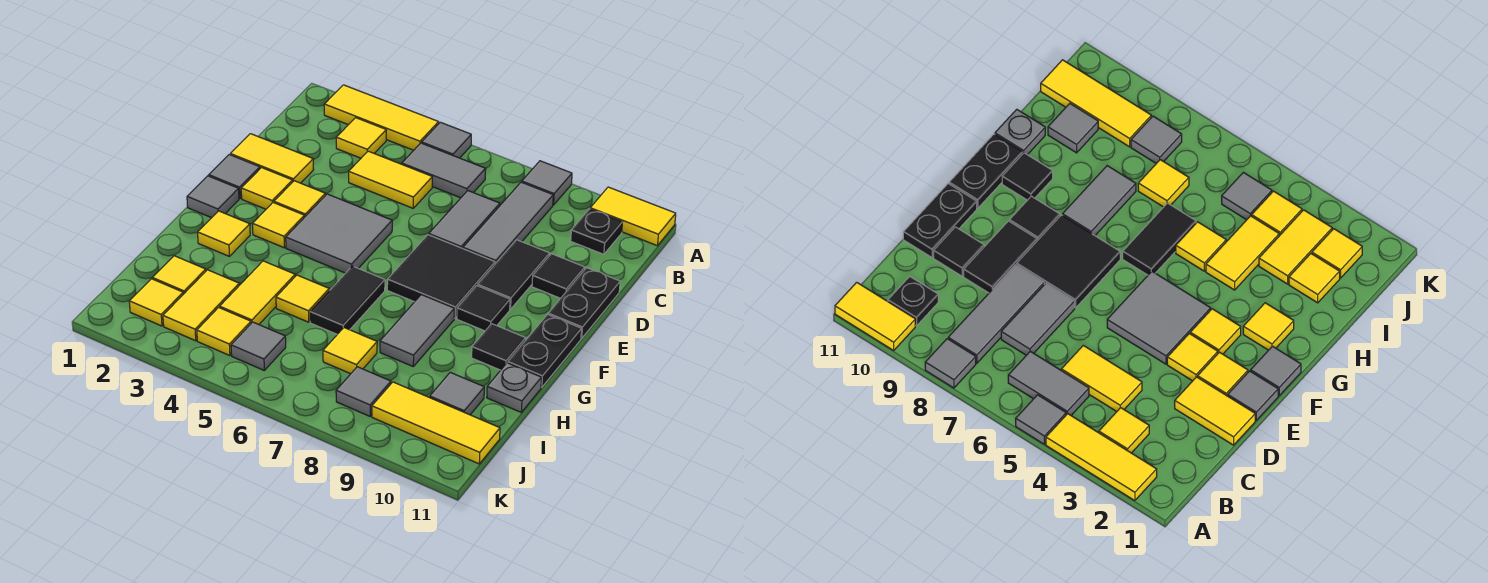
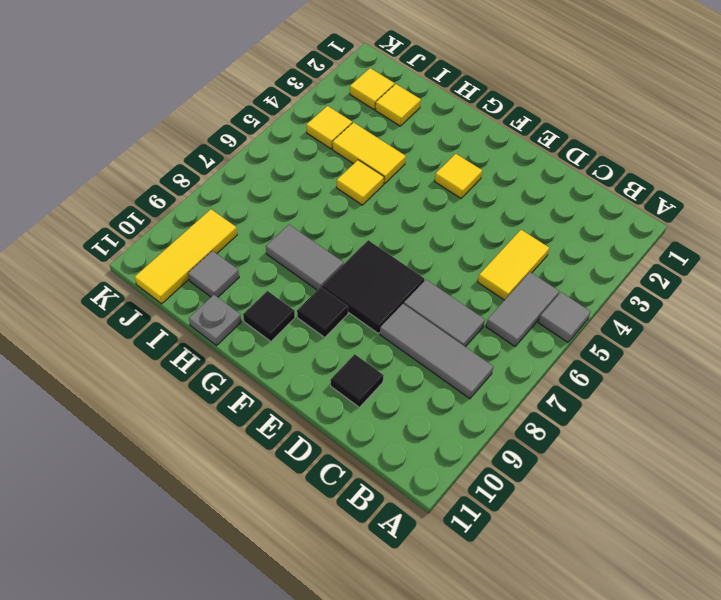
none -> yellow tile A2:A4 level 1
none -> grey tile A8 level 1
none -> yellow tile A10:A11 level 1
none -> yellow tile B3 level 1

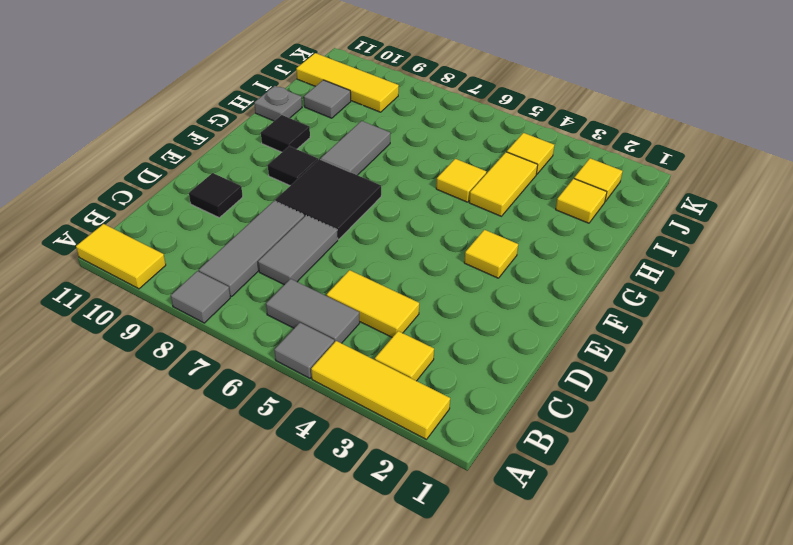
none -> black plate B10 level 1
none -> yellow tile D1:D2 level 1
none -> black tile D9:E9 level 1
none -> black plate D11:E11 level 1

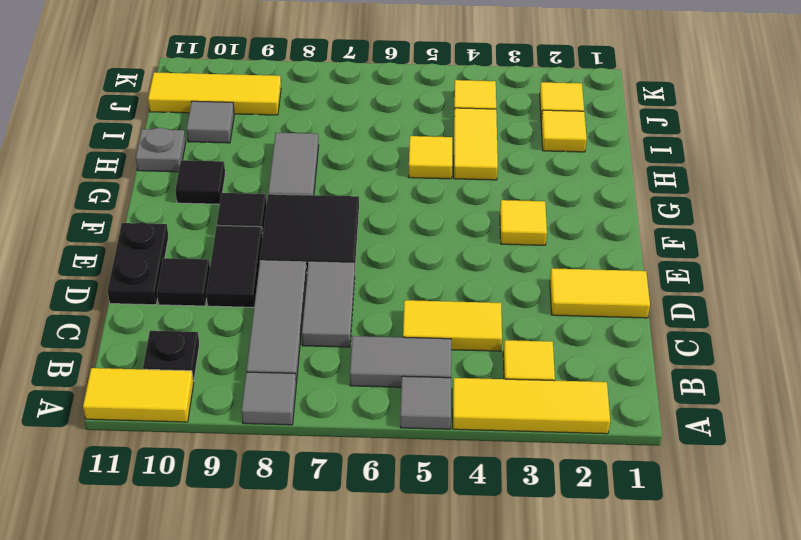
none -> grey tile E1 level 1
none -> yellow tile E2 level 1
none -> yellow tile E3 level 1
none -> grey tile E4:F5 level 1

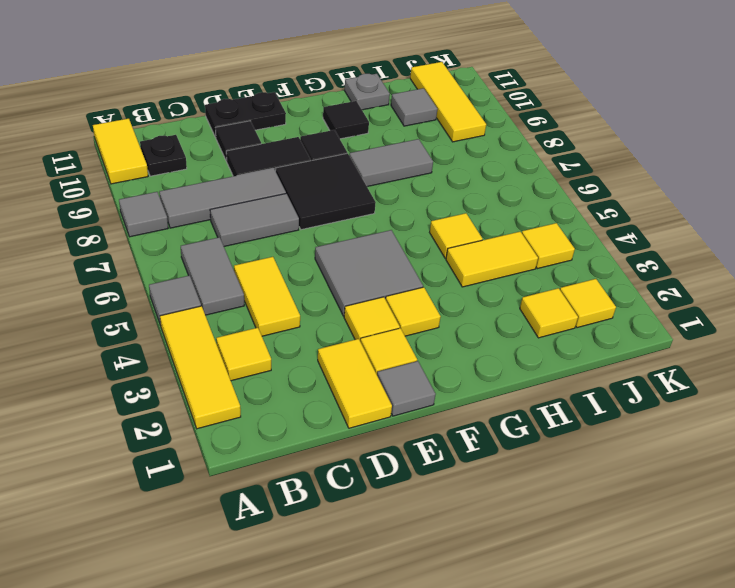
none -> grey tile F1 level 1
none -> black plate F11:G11 level 1
none -> yellow tile G2 level 1
none -> black tile G6:H6 level 1

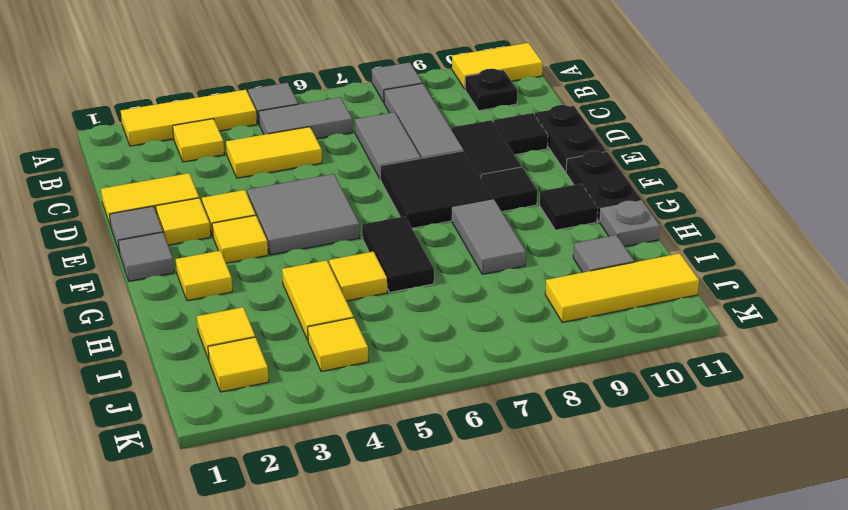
none -> yellow tile I3:J3 level 1
none -> yellow tile I7 level 1
none -> grey tile J5 level 1
none -> grey tile J8 level 1

